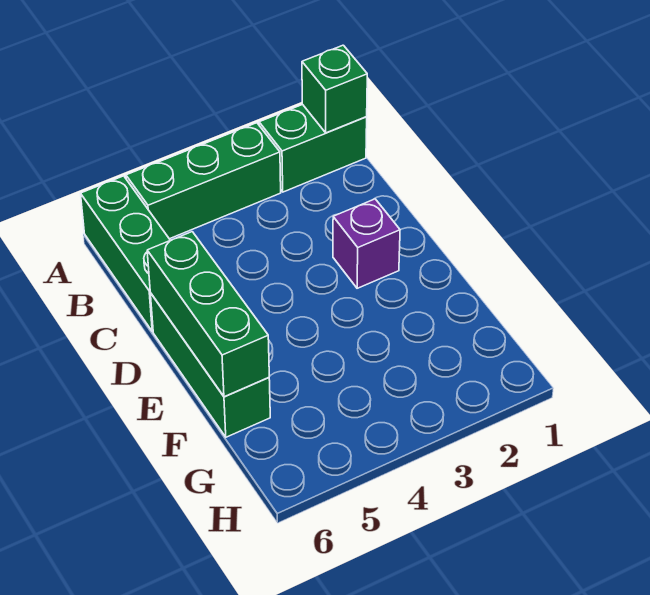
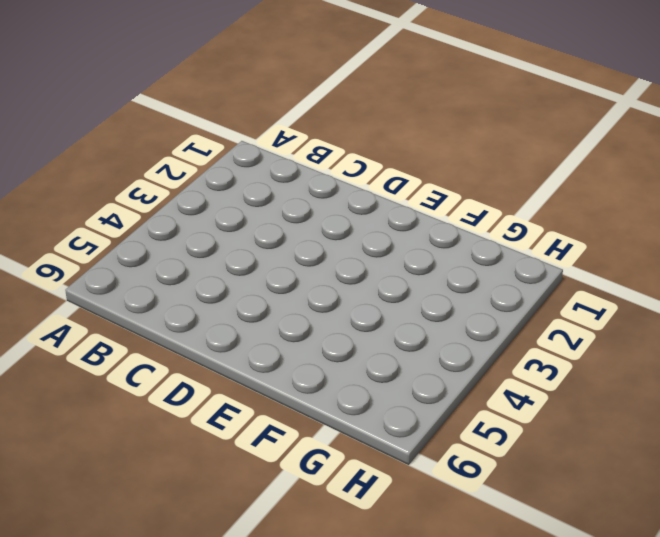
none -> green brick A1:A2 level 1
none -> green brick A3:A5 level 1

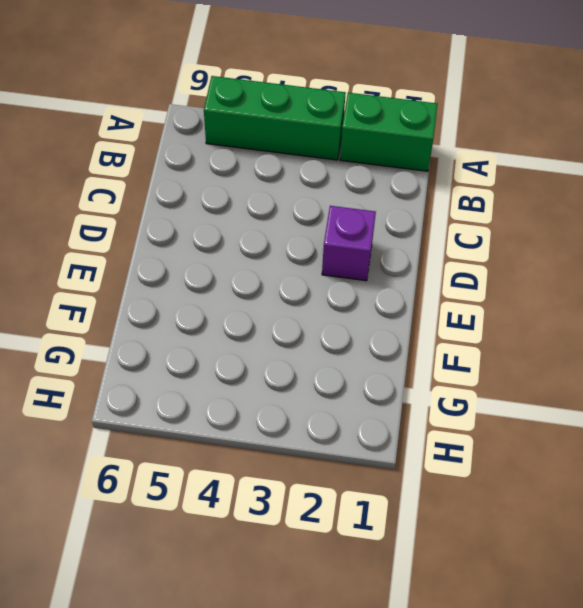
none -> green brick A6:C6 level 1
none -> green brick D6:F6 level 1

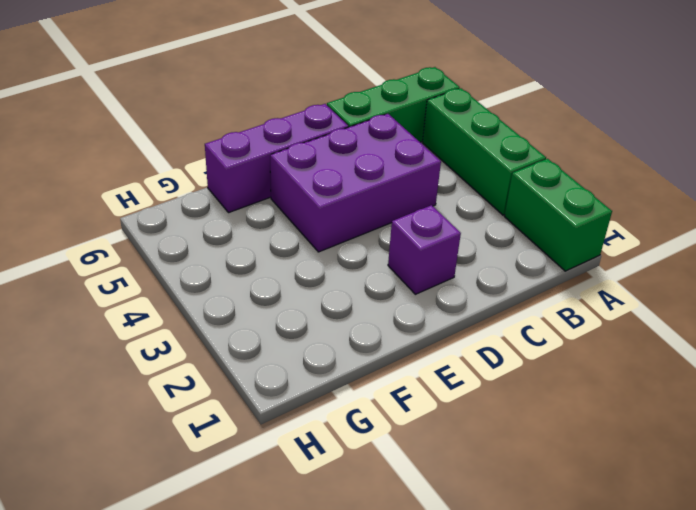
purple brick C4:E5 level 1 -> none
purple brick D6:F6 level 1 -> green brick D6:F6 level 1
none -> green brick A1 level 2
none -> green brick D6:F6 level 2

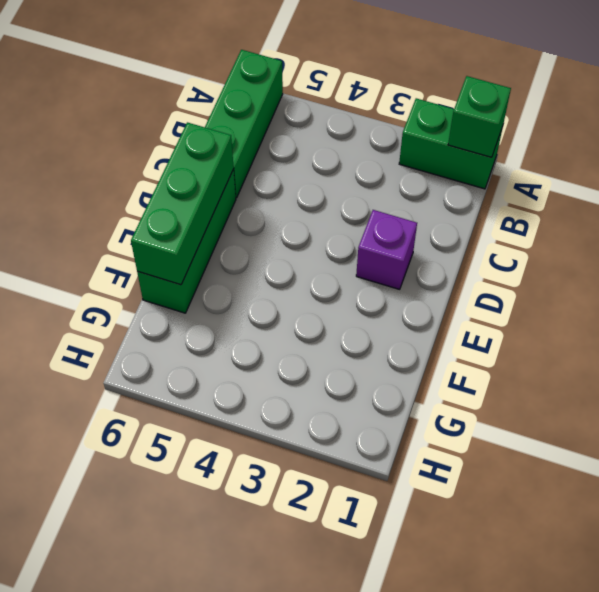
none -> green brick A3:A5 level 1

